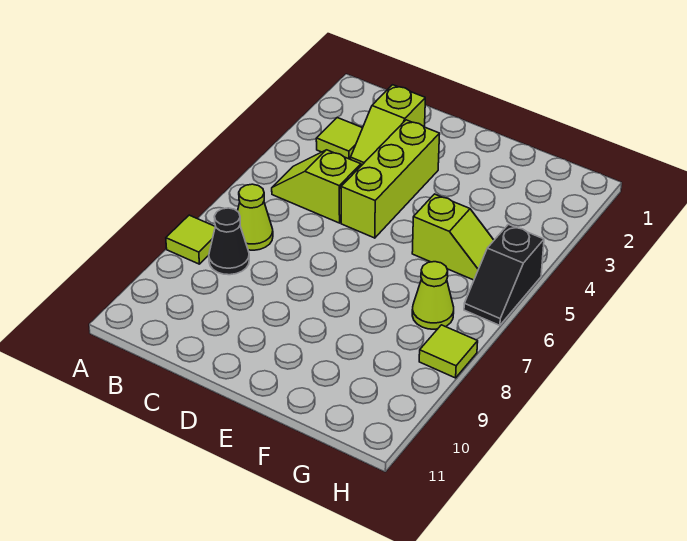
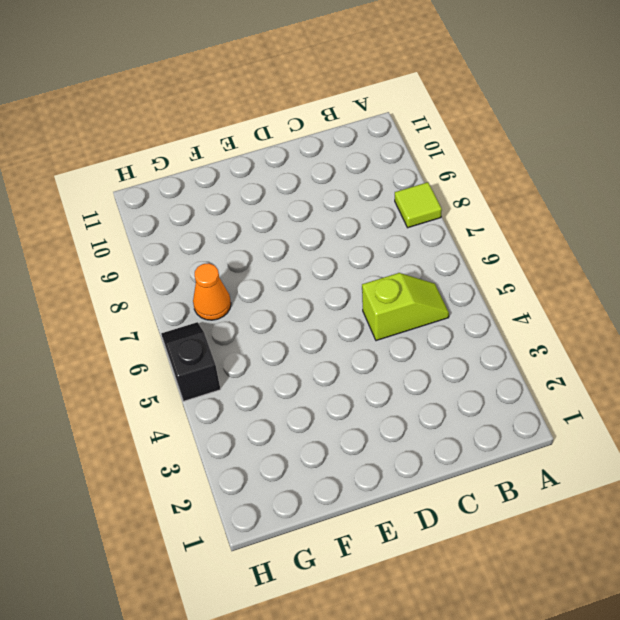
orange cone G7 level 1 -> lime cone G7 level 1
none -> lime tile B3 level 1
none -> lime cone B7 level 1

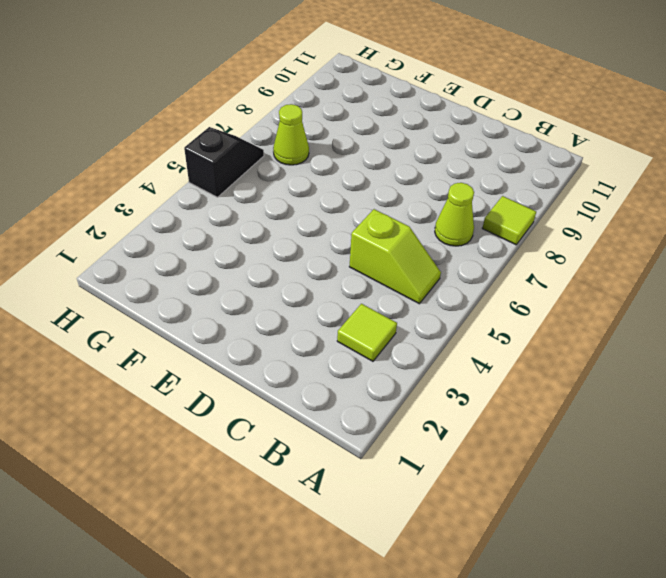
none -> black cone B8 level 1
none -> lime slope C2:C3 level 1 top 2

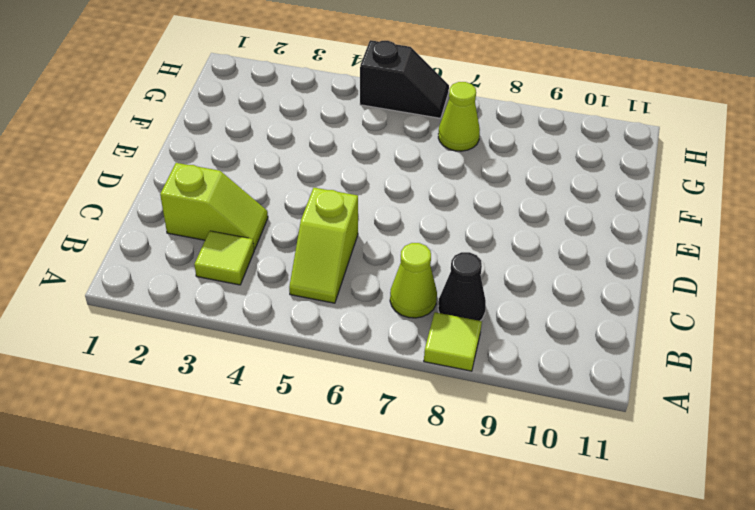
none -> lime brick D3:D5 level 1
none -> lime slope F5:G5 level 1 top F

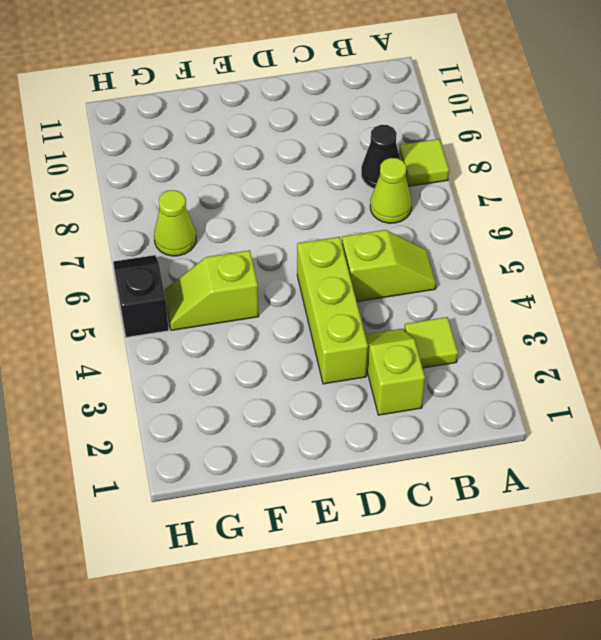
none -> lime tile H8 level 1

